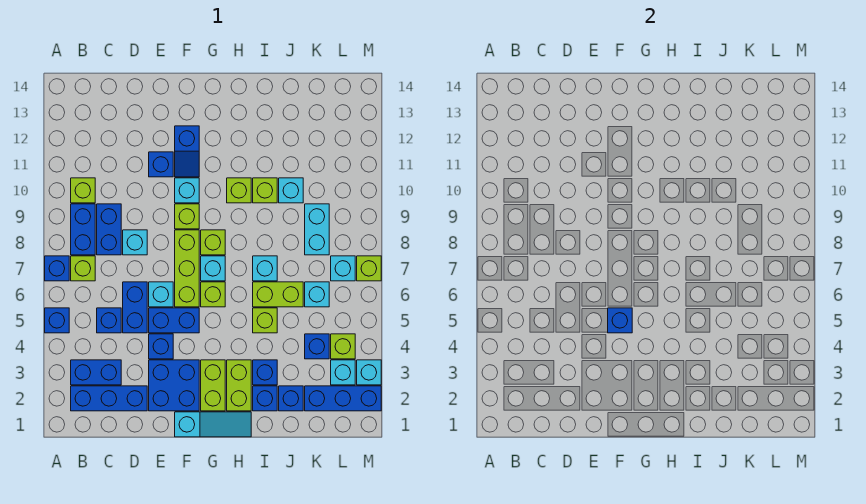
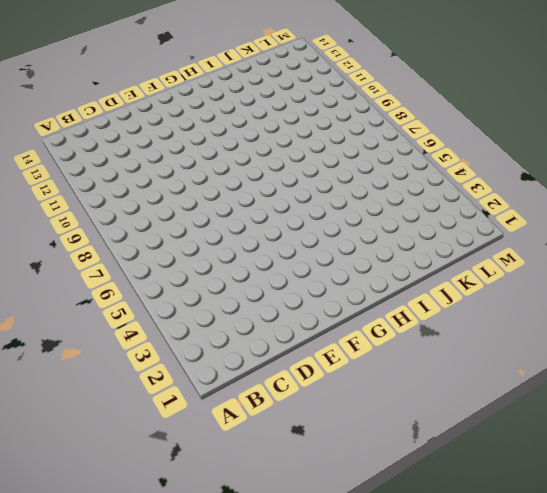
none -> blue brick A5 level 1
none -> blue brick A7 level 1
none -> blue brick B2:D2 level 1
none -> blue brick B3:C3 level 1

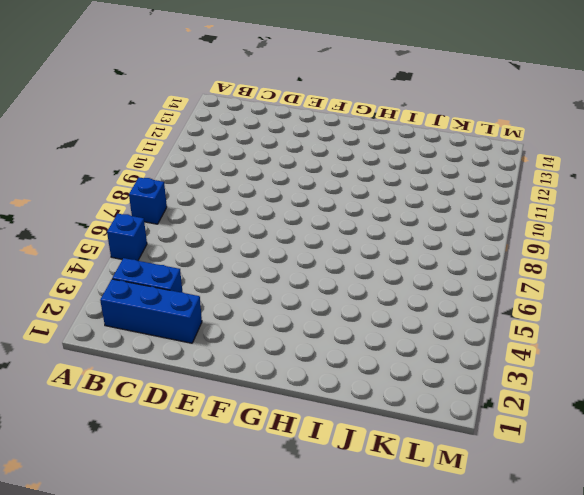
none -> lime brick B7 level 1
none -> blue brick B8:B9 level 1
none -> lime brick B10 level 1
none -> blue brick C5 level 1

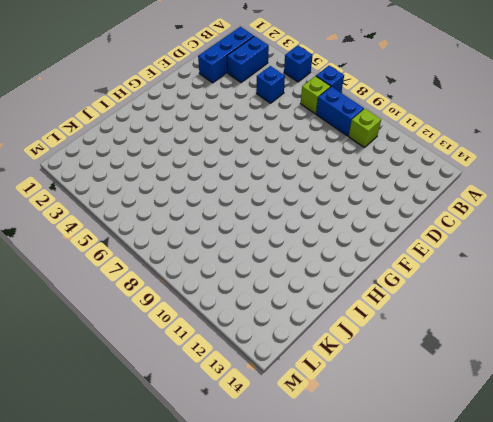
none -> blue brick C8:C9 level 1
none -> blue brick D5:D6 level 1
none -> cyan brick D8 level 1
none -> blue brick E2:F3 level 1

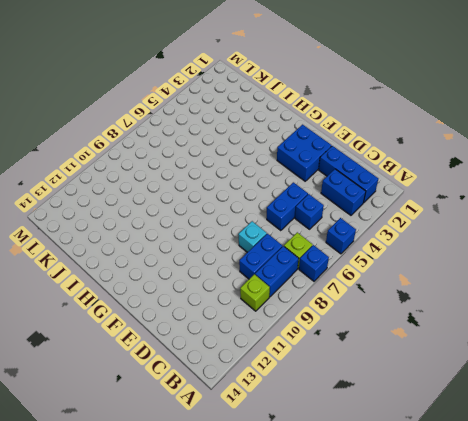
none -> blue brick E4 level 1
none -> blue brick E5:F5 level 1
none -> cyan brick E6 level 1
none -> blue brick E11 level 1

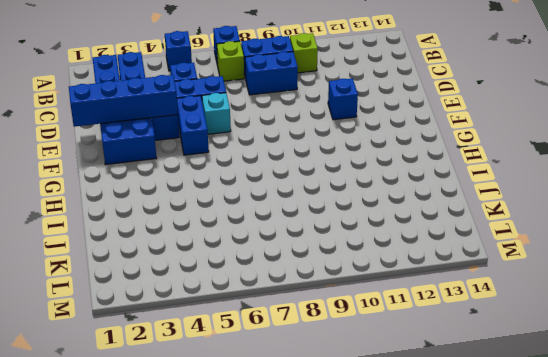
blue brick E1:E4 level 2 -> none
none -> cyan brick D8 level 1
none -> cyan slope F1:H1 level 1 top F
none -> lime brick F6:F8 level 1
none -> lime brick F9 level 1

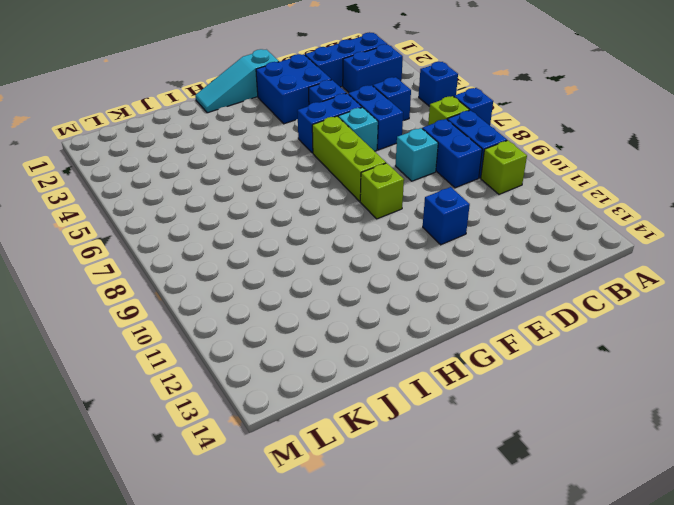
none -> cyan brick F10 level 1
none -> blue slope F11:F12 level 1 top 12
none -> lime brick G2:G3 level 1
none -> lime brick G6 level 1

